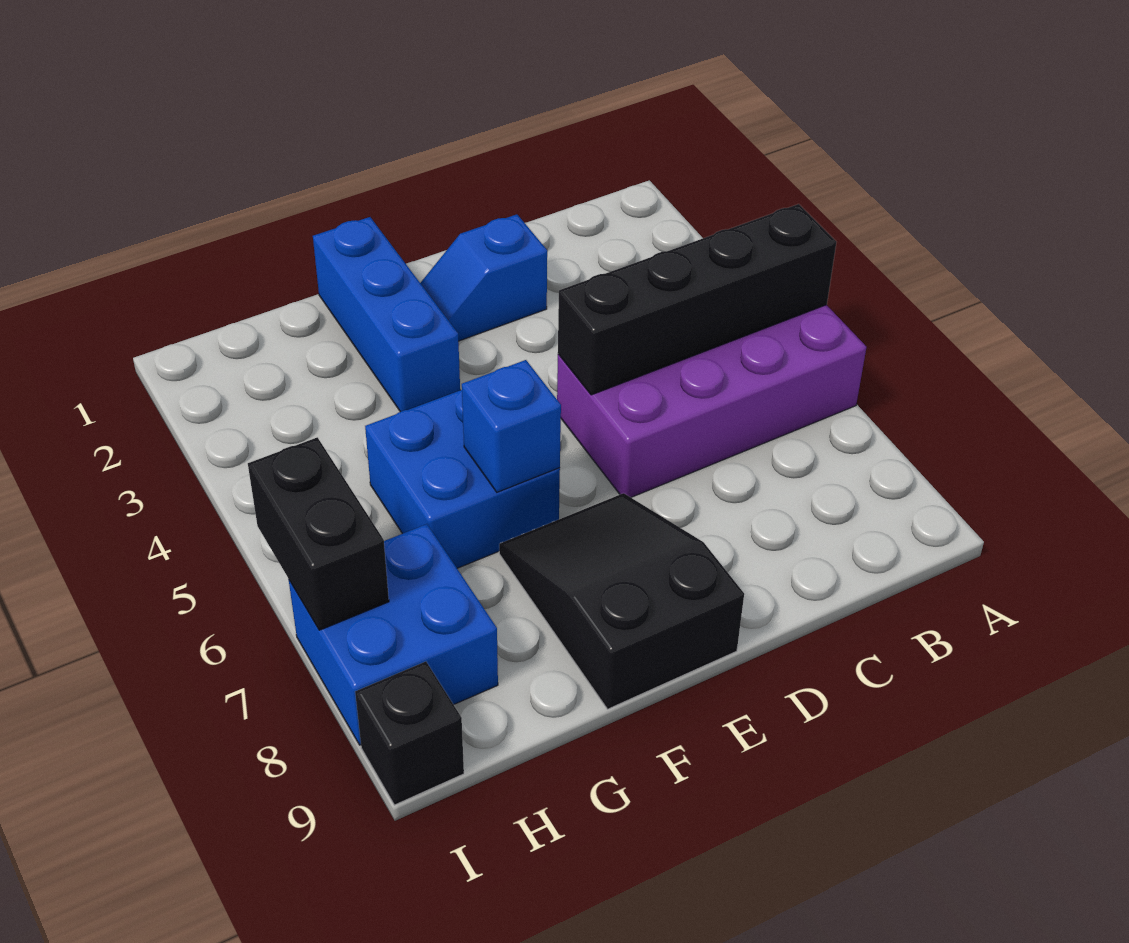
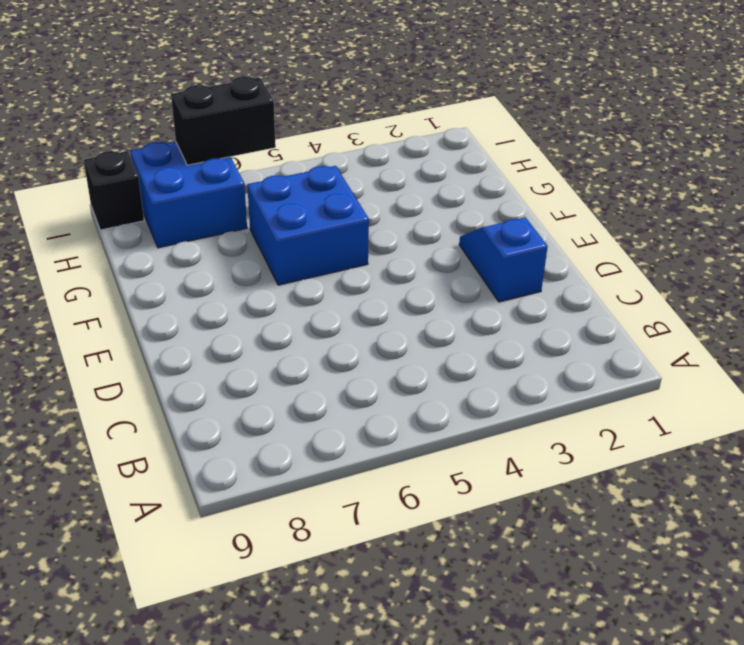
none -> purple brick A5:D6 level 1
none -> black slope E7:F9 level 1 top 9

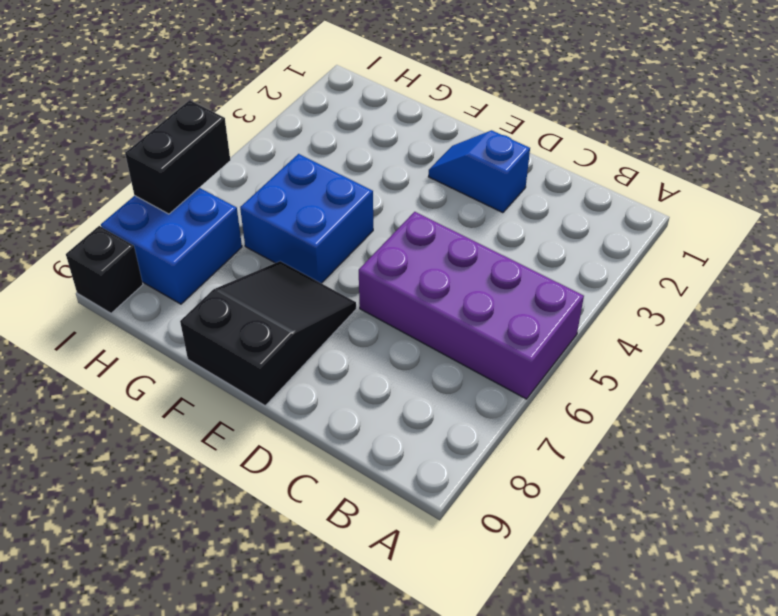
none -> blue brick F1:F3 level 1
none -> black brick A5:D5 level 2

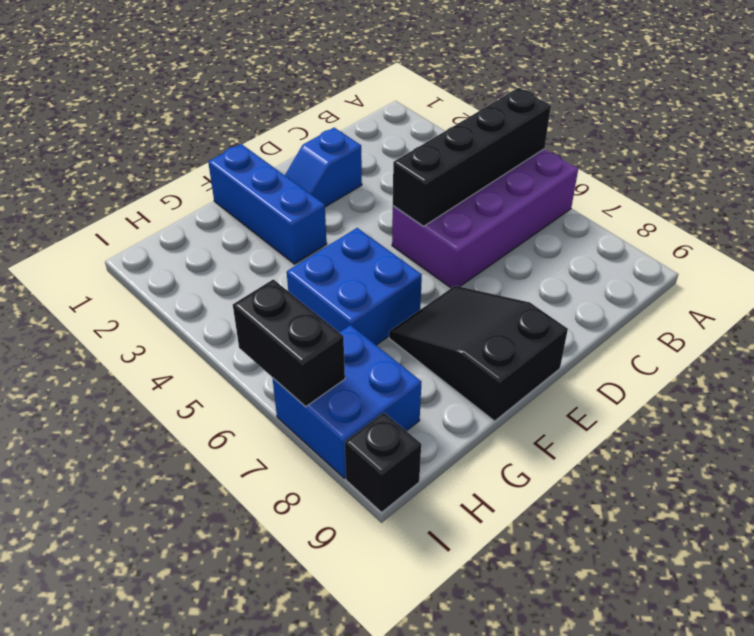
none -> blue brick F6 level 2

